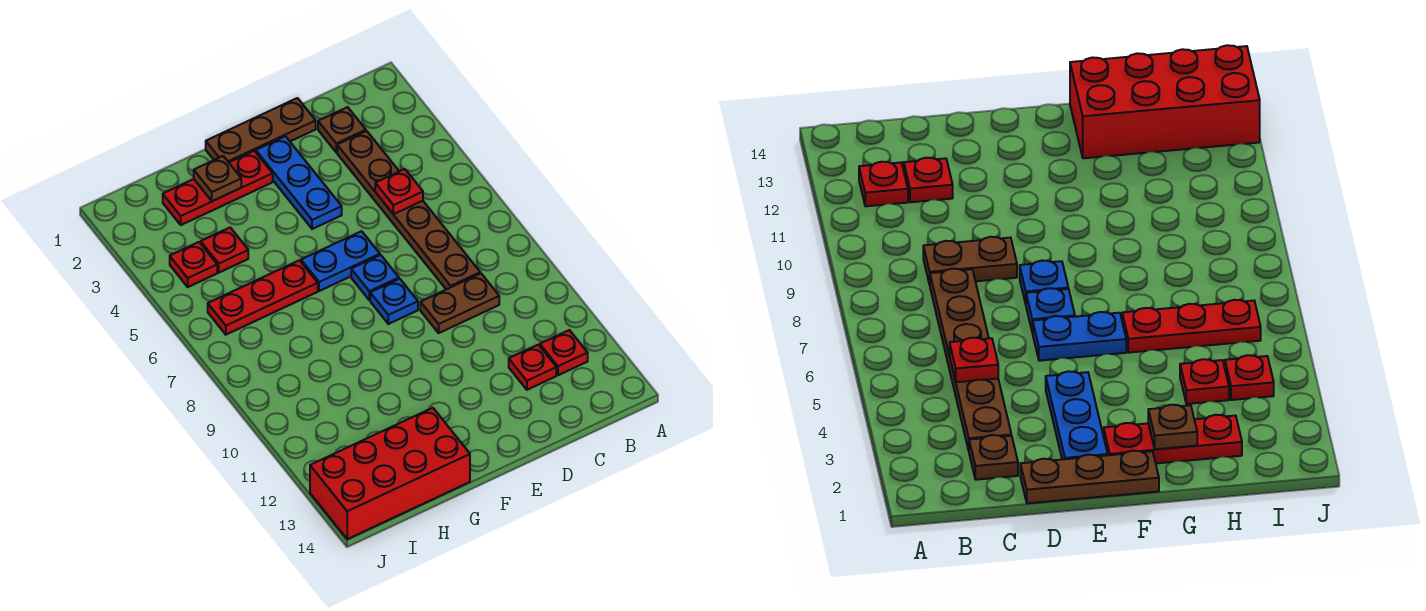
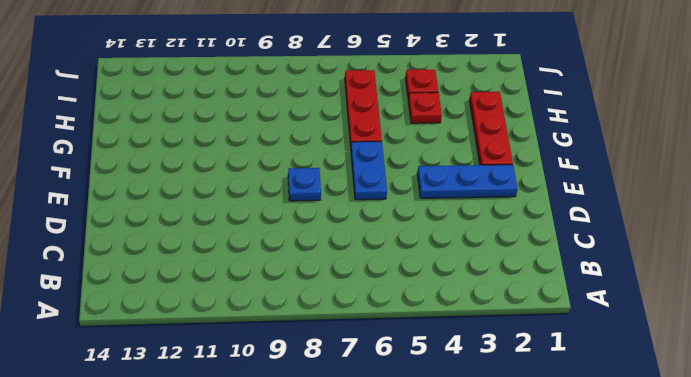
none -> red plate B12 level 1
none -> brown plate C2 level 1
none -> brown plate C3:C8 level 1

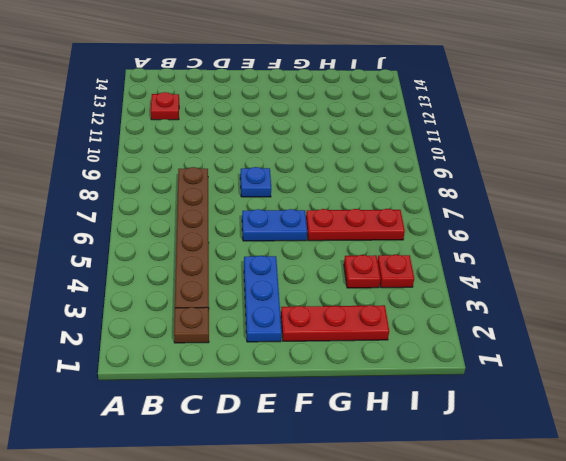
none -> brown plate C9:D9 level 1
none -> red plate C12 level 1
none -> brown plate D1:F1 level 1

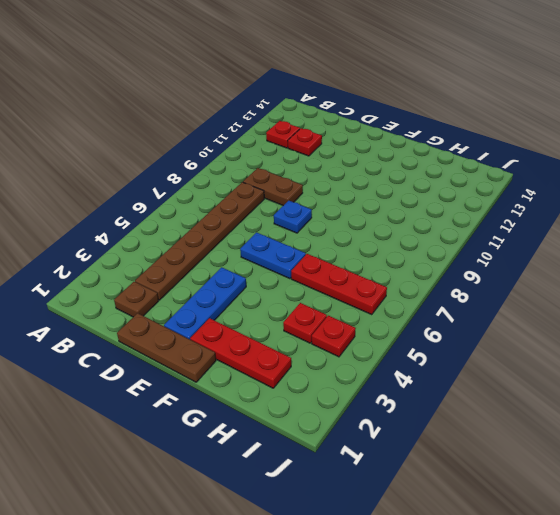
none -> blue plate E7 level 1
none -> red brick G13:J14 level 1
none -> red plate C5 level 2

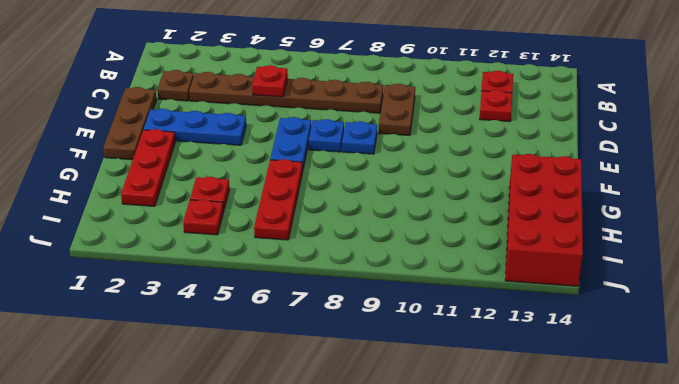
none -> brown plate G2 level 2

